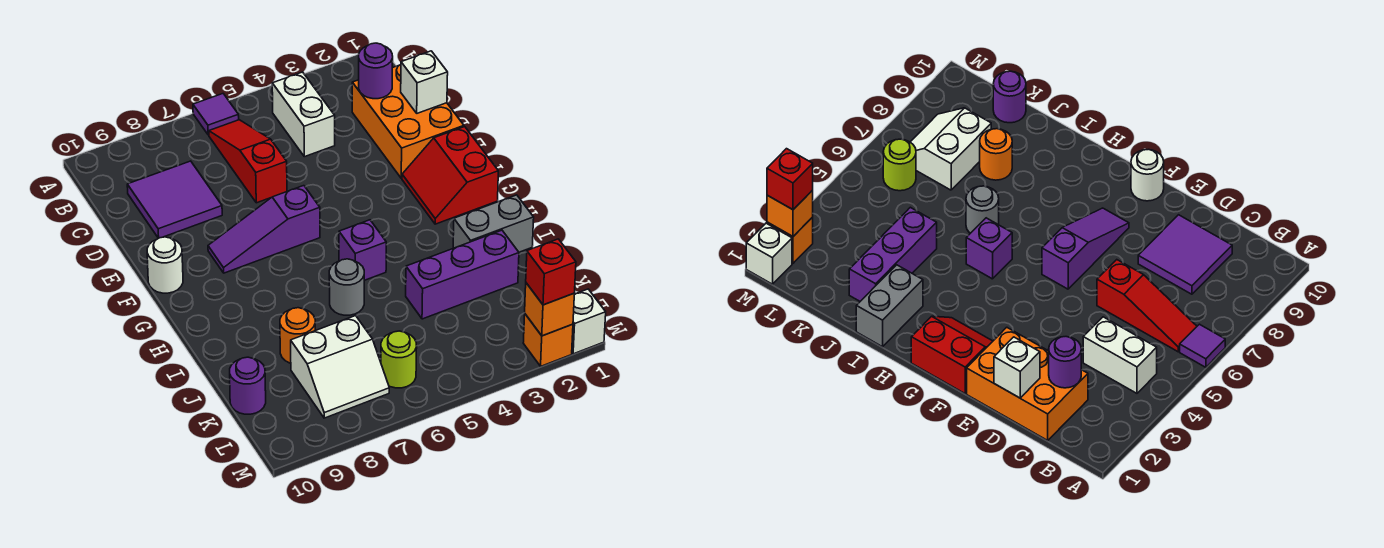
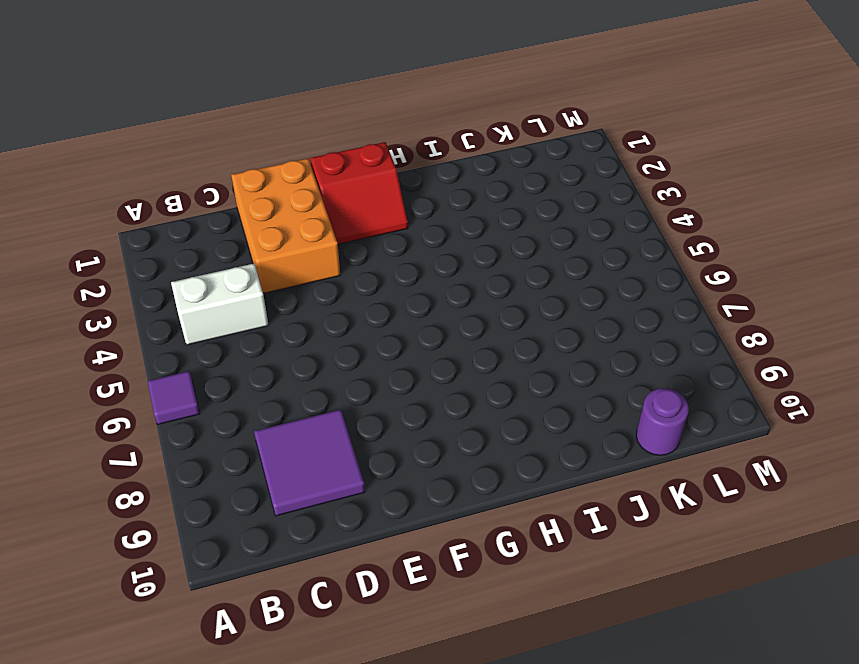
orange brick D1:E3 level 1 -> orange brick C1:E2 level 1
none -> red slope B6:D6 level 1 top D
none -> purple slope F6:F8 level 1 top 6
none -> white round brick F10 level 1

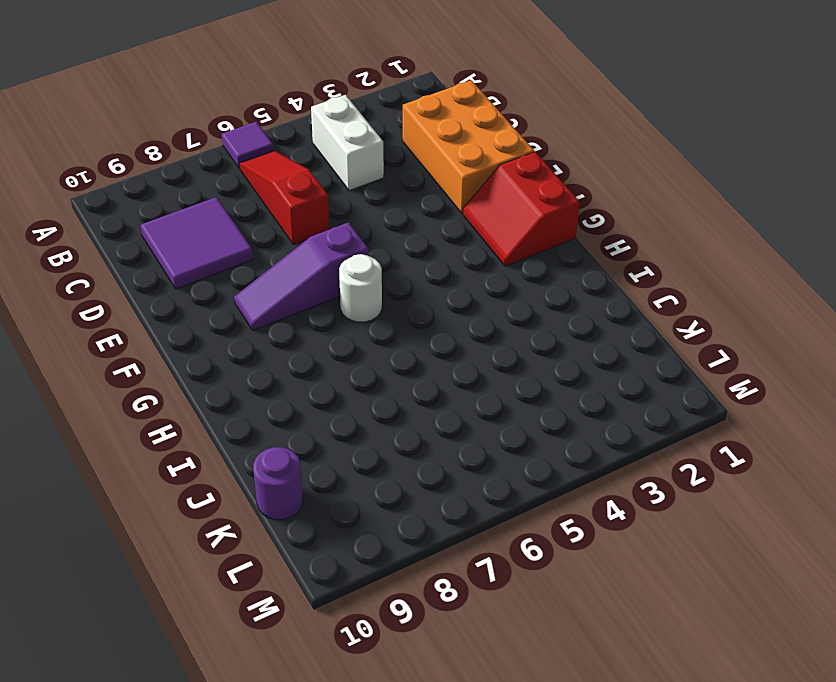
white round brick G6 level 1 -> white round brick F10 level 1
none -> purple brick H5 level 1
none -> grey brick I1:I2 level 1
none -> grey round brick I6 level 1

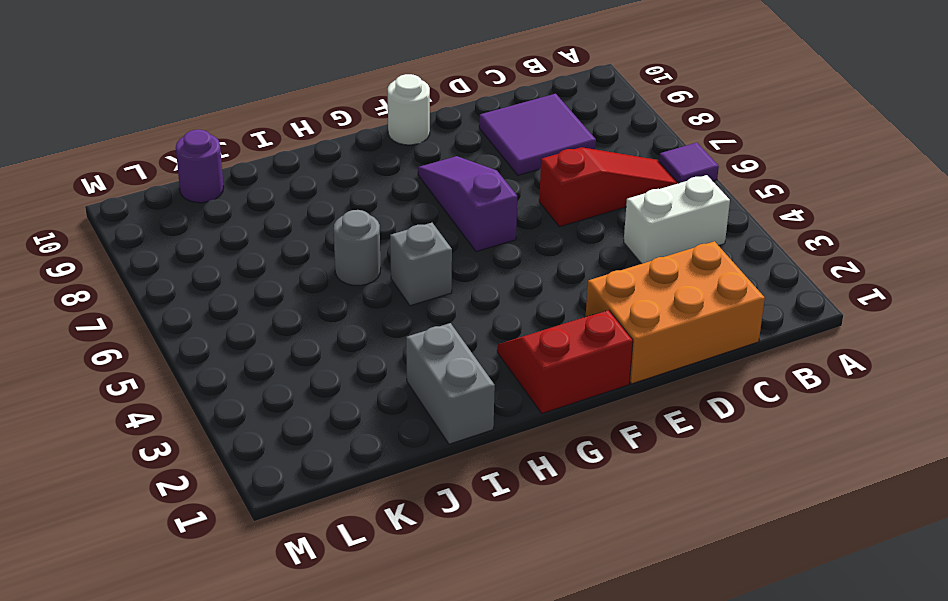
grey brick H5 level 1 -> purple brick H5 level 1
none -> purple brick J2:J4 level 1
none -> orange round brick J8 level 1
none -> white slope K7:L8 level 1 top K

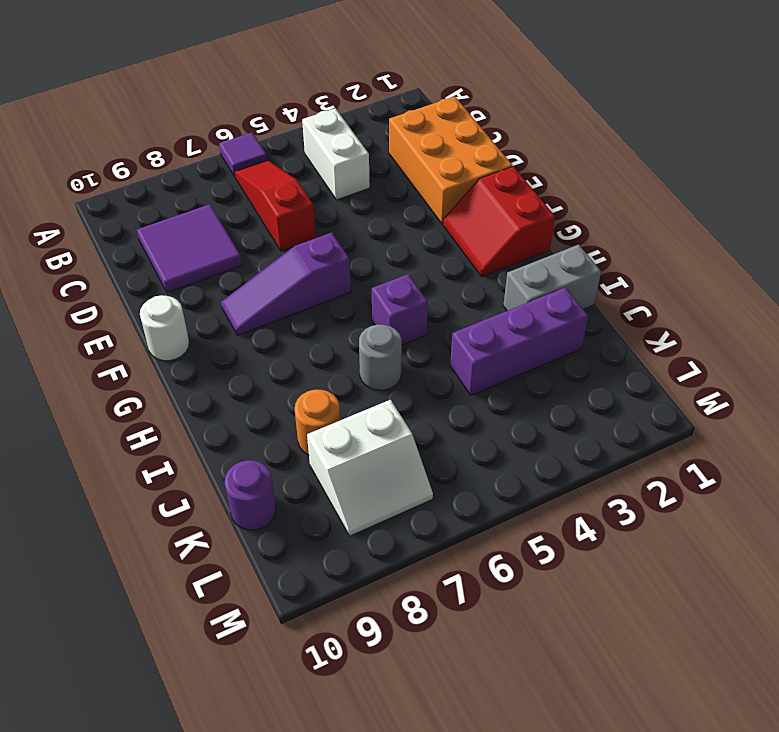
none -> lime round brick L6 level 1
none -> white brick M1 level 1
none -> orange brick M2 level 1

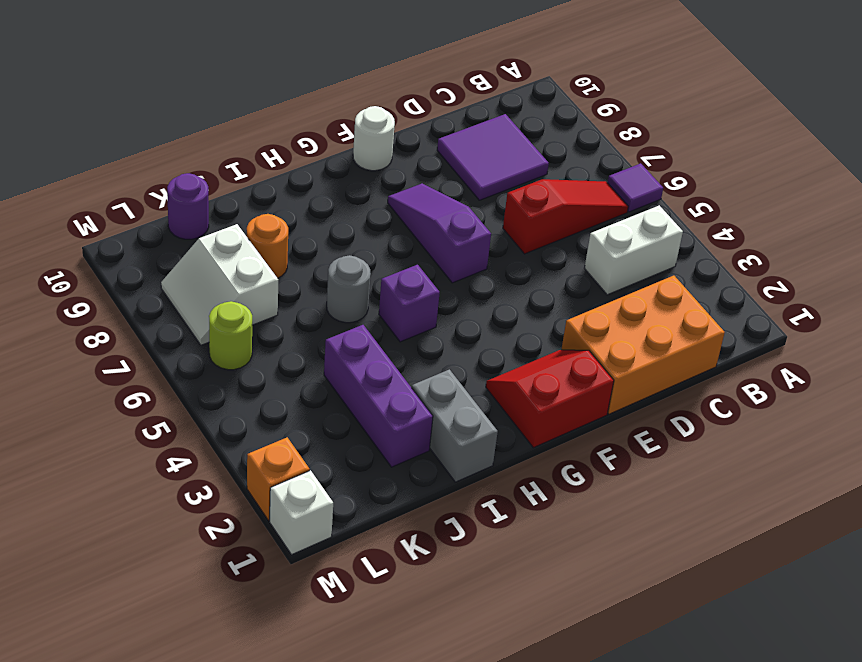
none -> purple round brick C2 level 2
none -> white brick D1 level 2
none -> orange brick M2 level 2

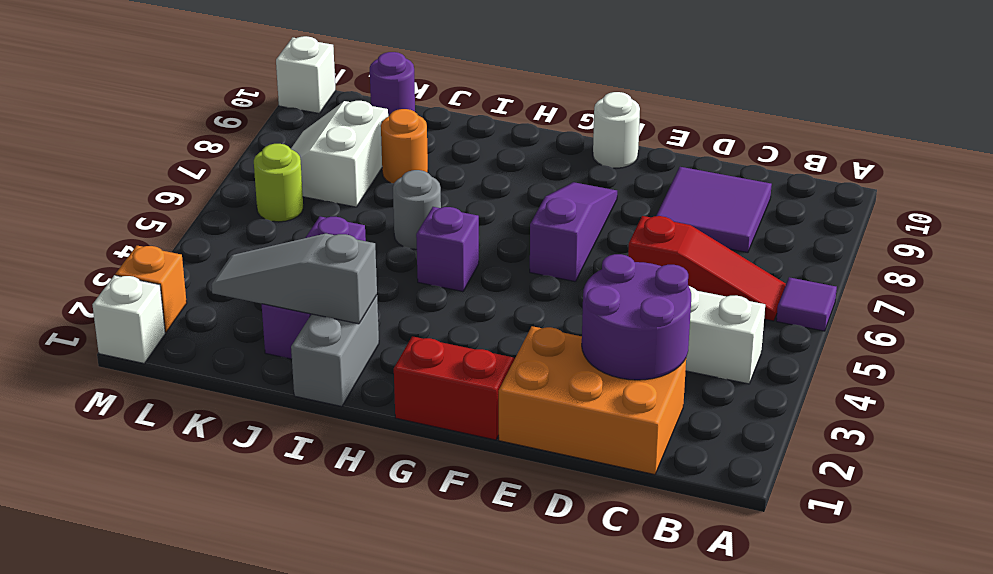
purple round brick C2:D3 level 2 -> purple round brick C2 level 2
grey slope I2:K2 level 2 top I -> none
white brick M10 level 1 -> white brick D1 level 2
none -> orange brick M2 level 2
none -> red brick M2 level 3

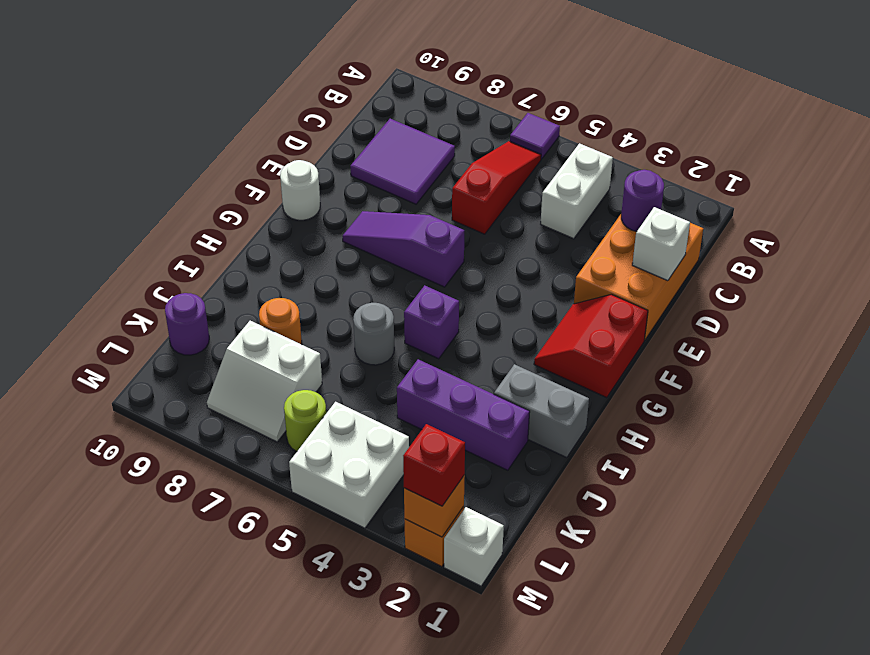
white brick L4:M5 level 1 -> none

